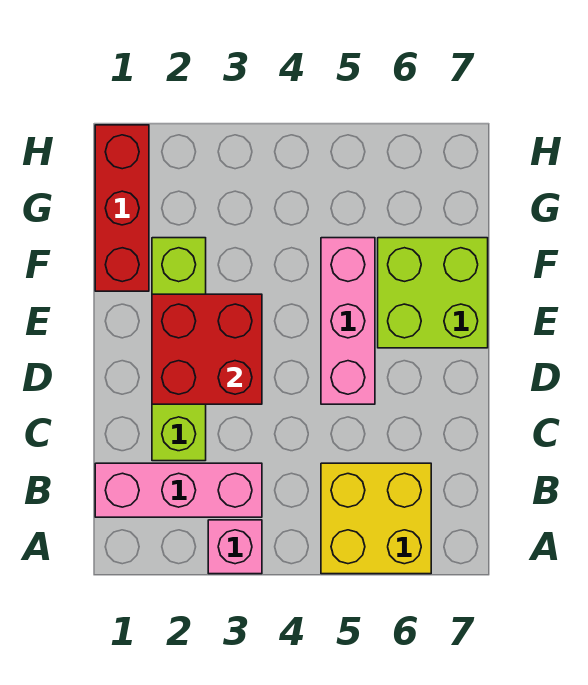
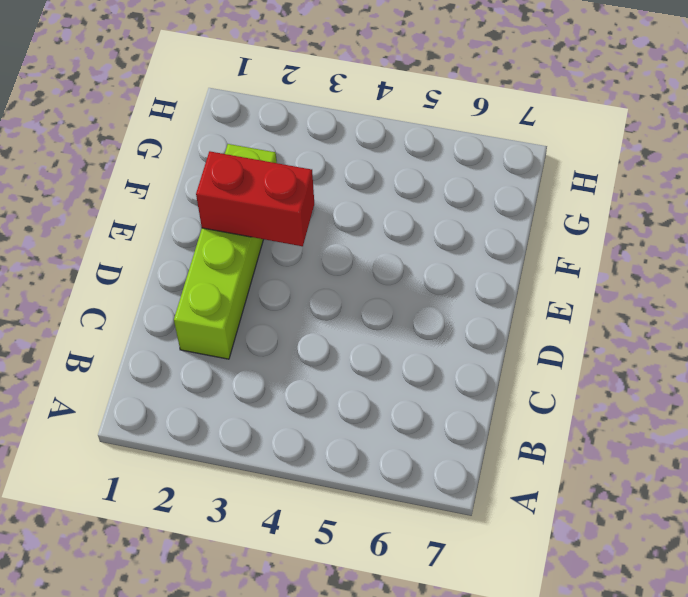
red brick E2:E3 level 2 -> red brick D2:E3 level 2
none -> pink brick A3 level 1
none -> yellow brick A5:B6 level 1

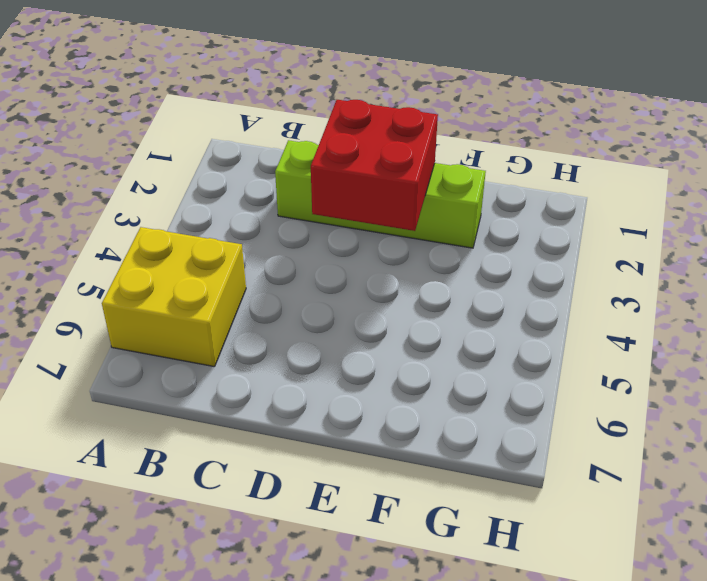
none -> pink brick A3 level 1
none -> pink brick B1:B3 level 1

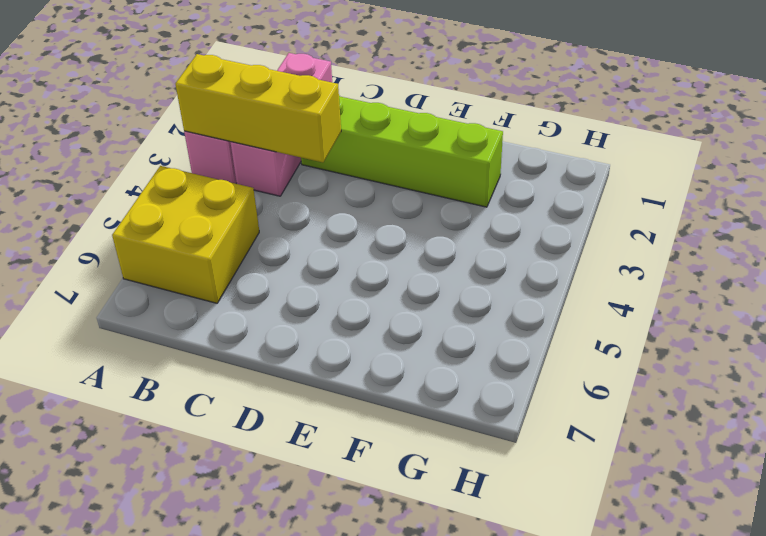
yellow brick A3:C3 level 2 -> none
none -> pink brick D5:F5 level 1
none -> lime brick E6:F7 level 1

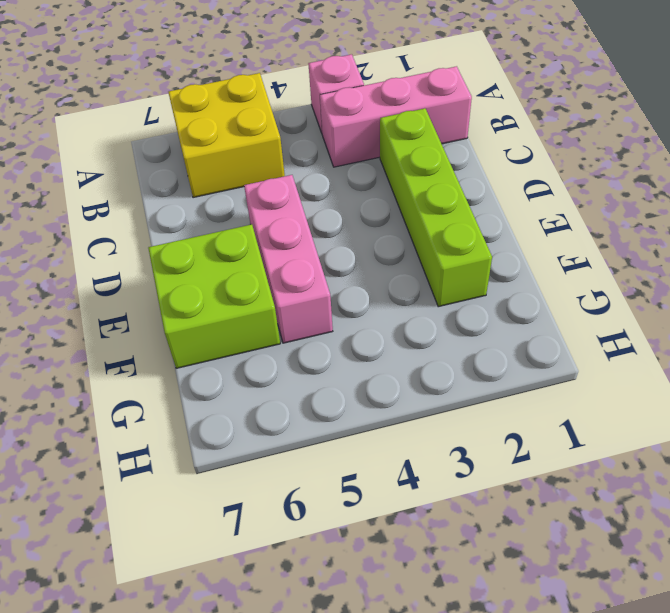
none -> red brick F1:H1 level 1
none -> red brick D2:E3 level 2

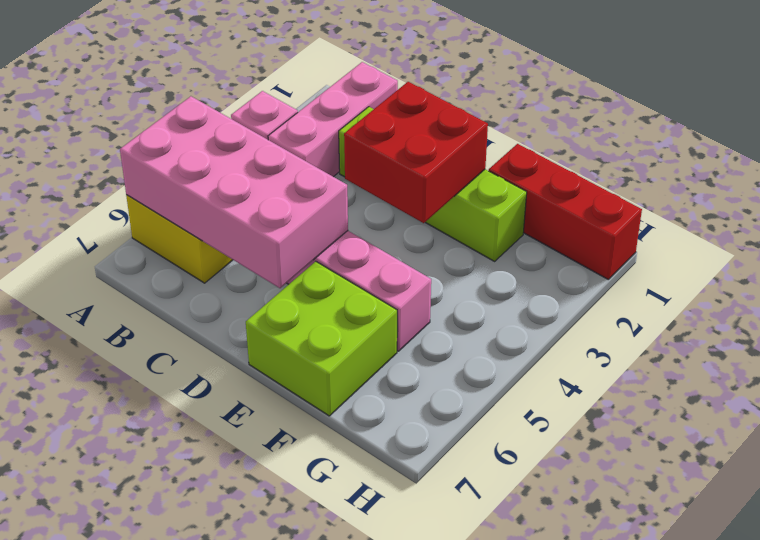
pink brick A5:D6 level 2 -> none

